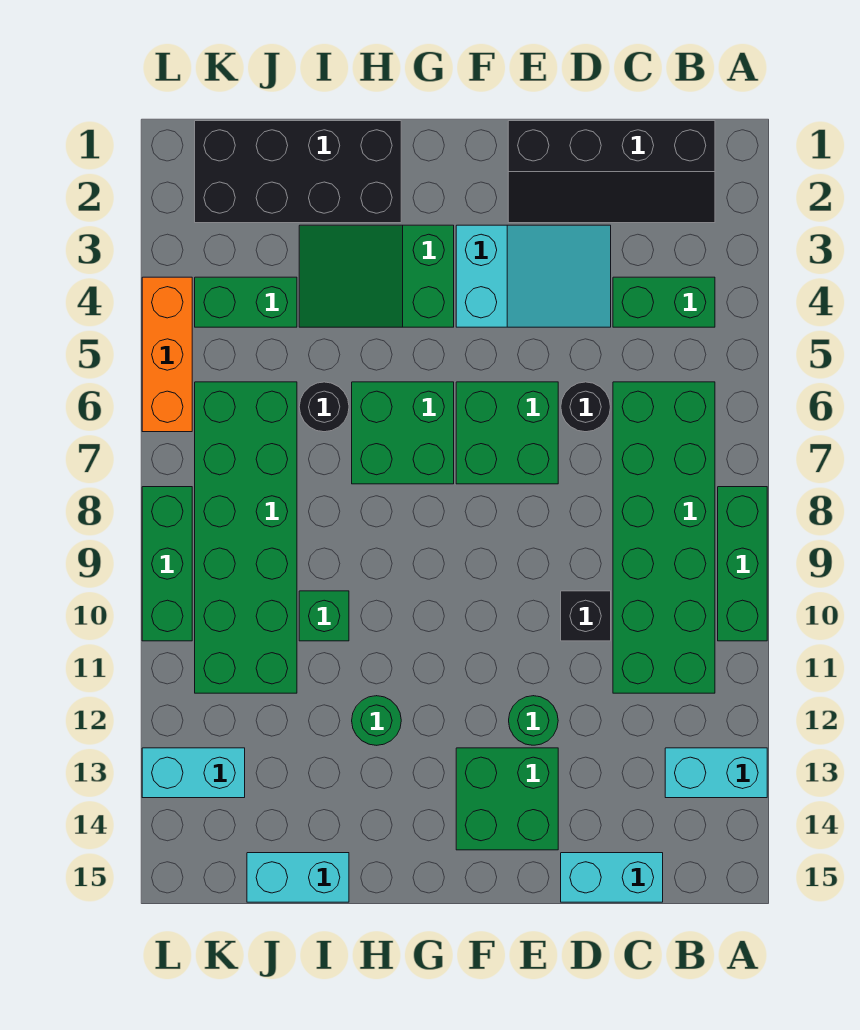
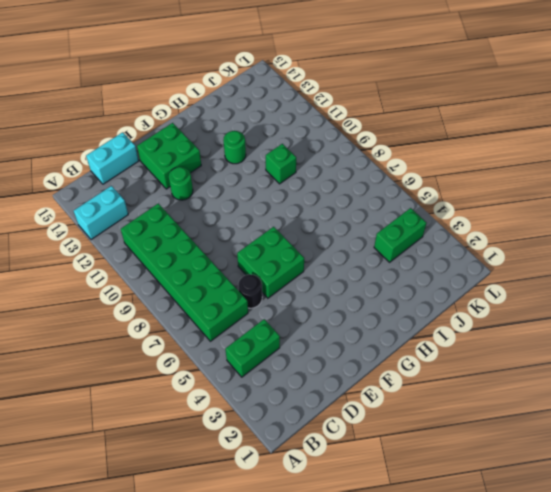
none -> green brick A8:A10 level 1
none -> black slope B1:E2 level 1 top 1
none -> cyan slope D3:F4 level 1 top F

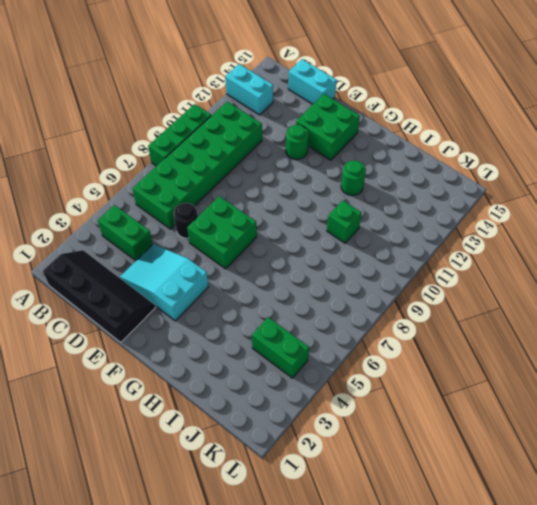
none -> black brick D10 level 1
none -> green slope G3:I4 level 1 top G
none -> green brick G6:H7 level 1

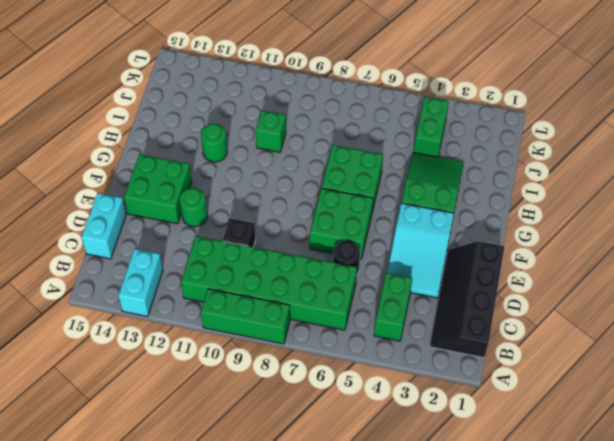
none -> black brick H1:K2 level 1
none -> black round brick I6 level 1
none -> cyan brick I15:J15 level 1

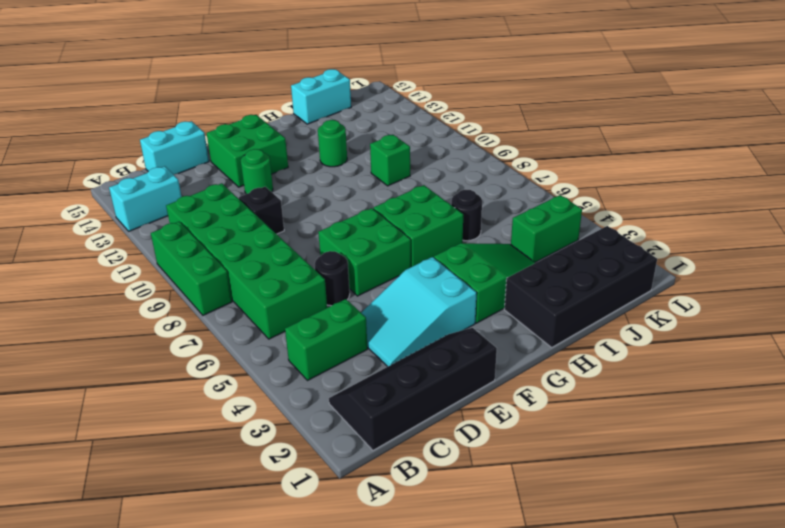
none -> green brick J6:K11 level 1
none -> cyan brick K13:L13 level 1
none -> orange brick L4:L6 level 1

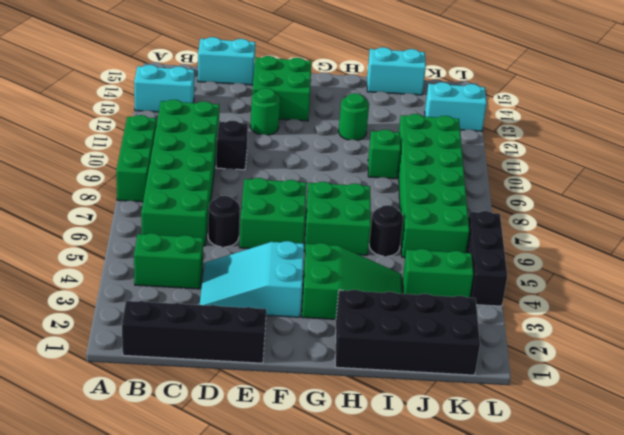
black brick L4:L6 level 1 -> orange brick L4:L6 level 1
none -> green brick L8:L10 level 1

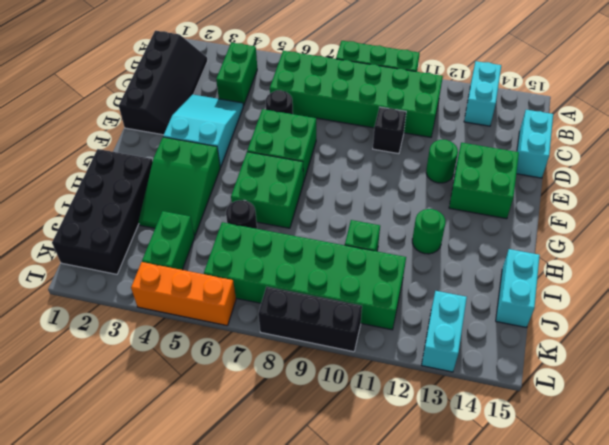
black brick L8:L10 level 1 -> green brick L8:L10 level 1

